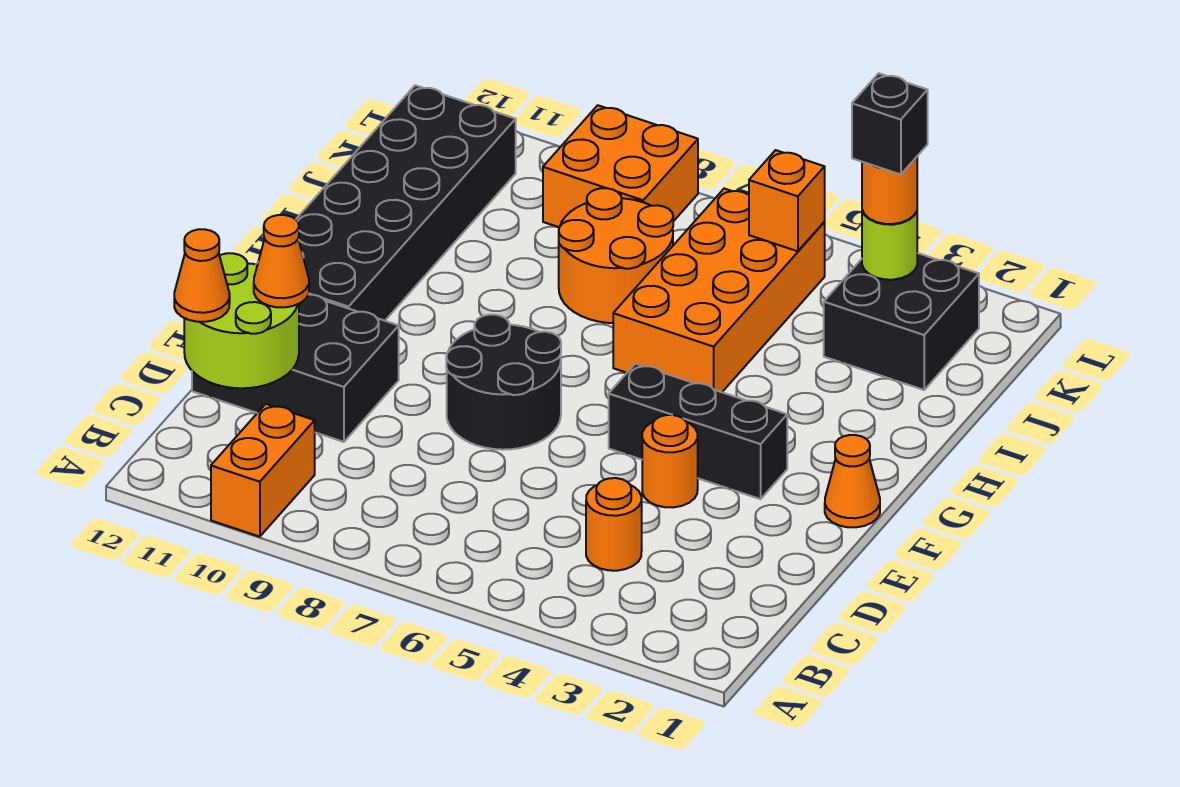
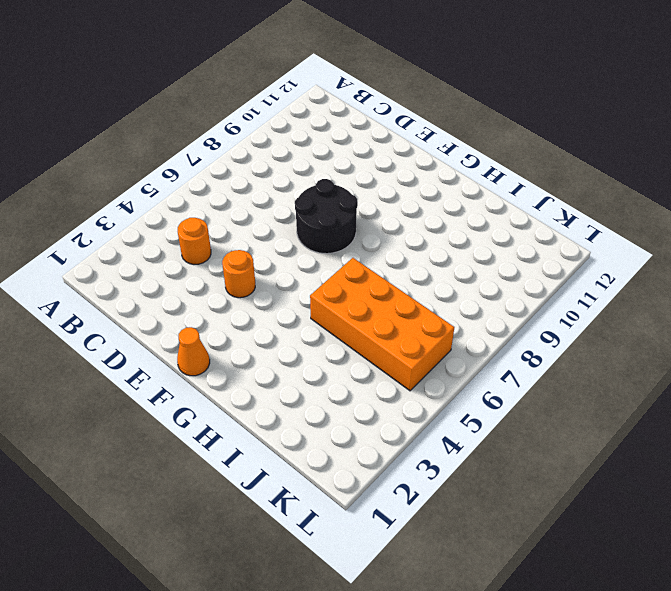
none -> orange brick A10:B10 level 1
none -> black brick D10:E12 level 1
none -> black brick F3:F5 level 1

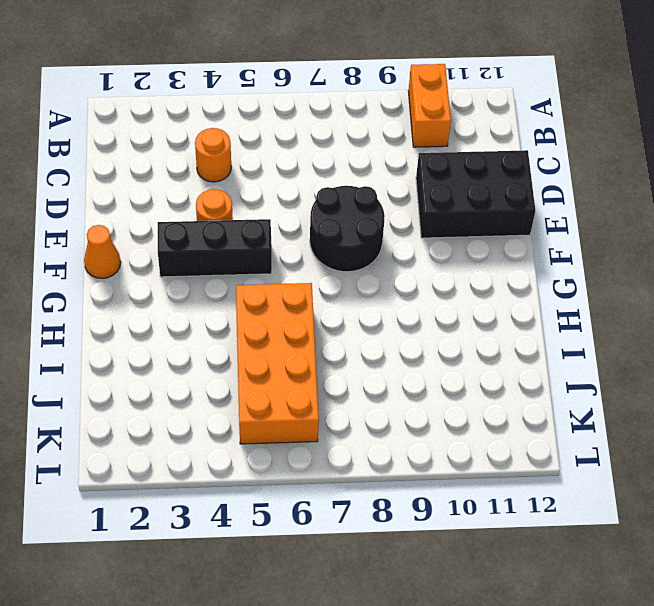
none -> black brick F11:K12 level 1
none -> orange round brick I7:J8 level 1
none -> black brick J2:K3 level 1

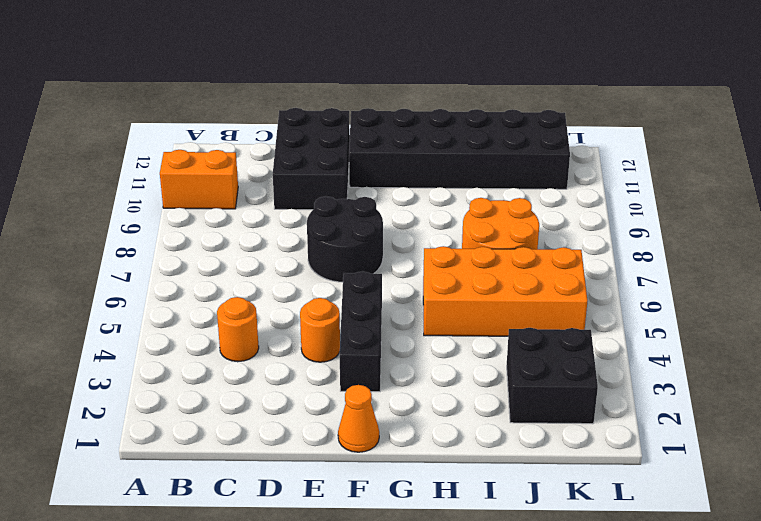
none -> orange brick K8:L9 level 1
none -> lime round brick C11:D12 level 2
none -> lime round brick K3 level 2

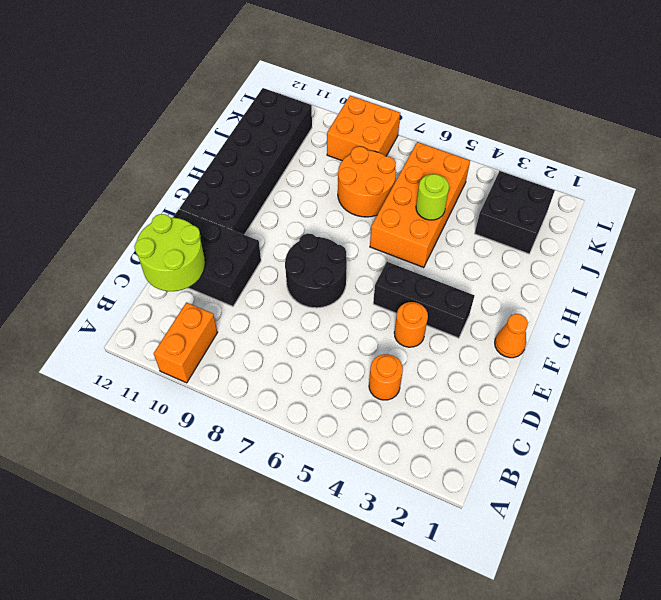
lime round brick I5 level 2 -> lime round brick K3 level 2
none -> orange brick K5 level 2
none -> orange cone C12 level 3
none -> orange cone D11 level 3

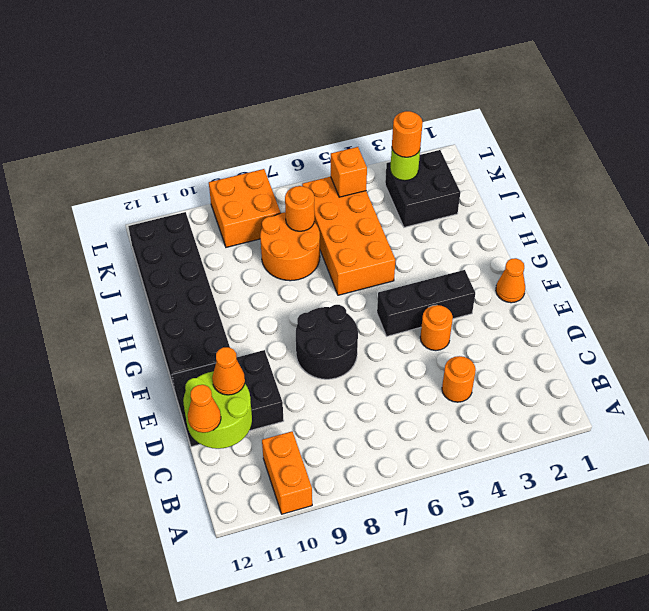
orange round brick J7 level 2 -> none
none -> black brick K3 level 4

